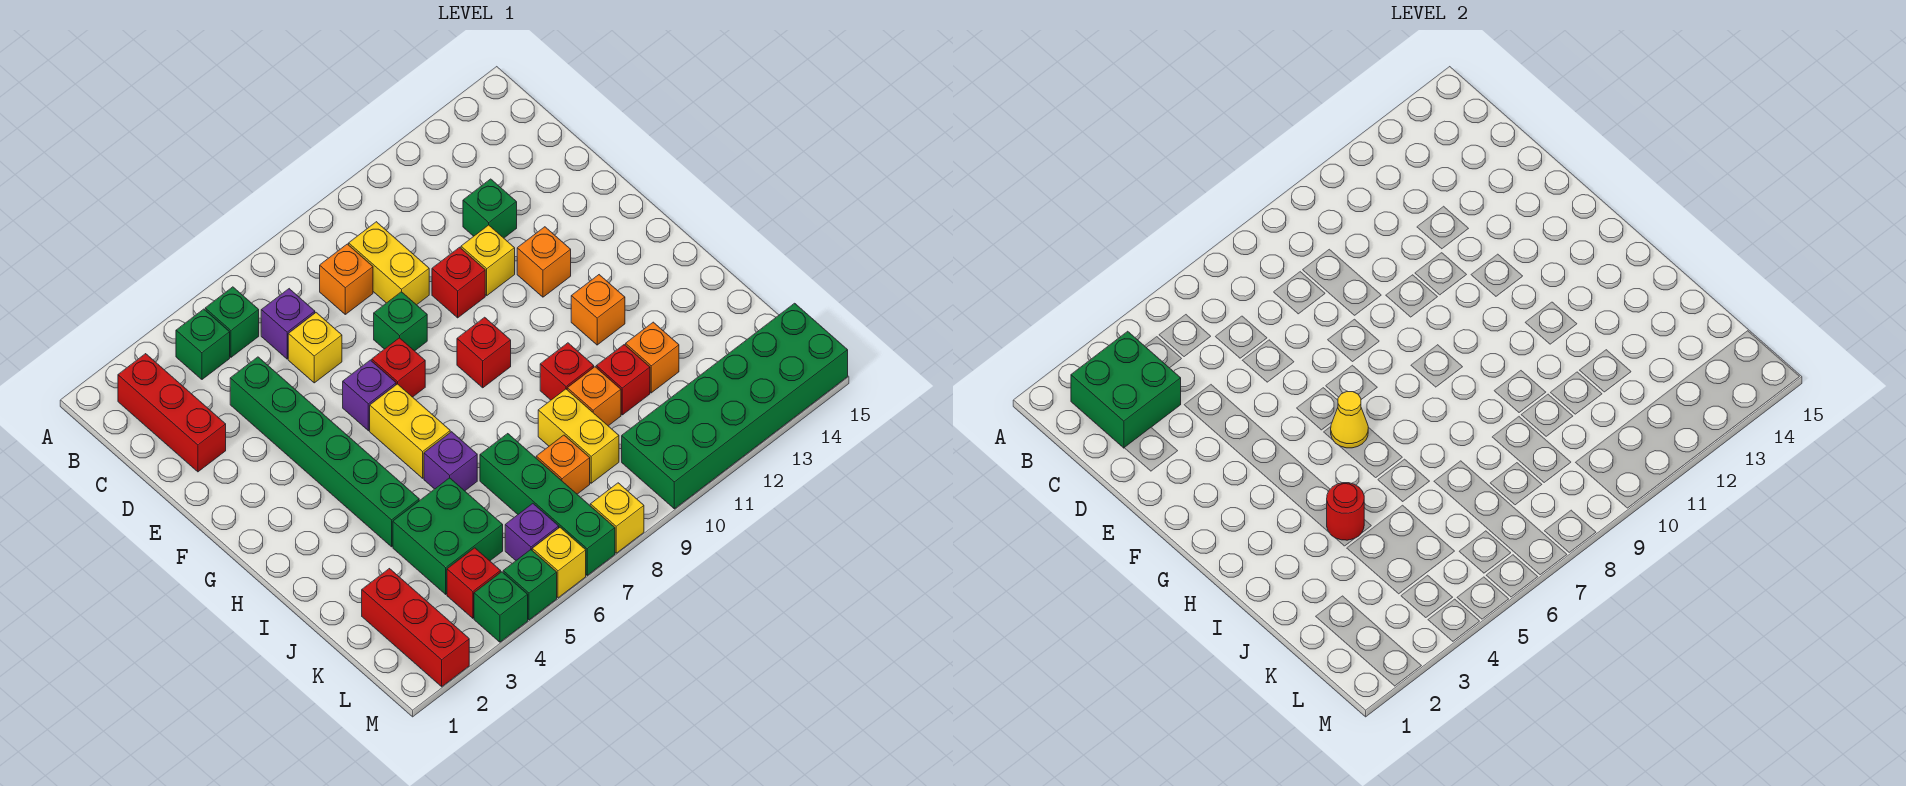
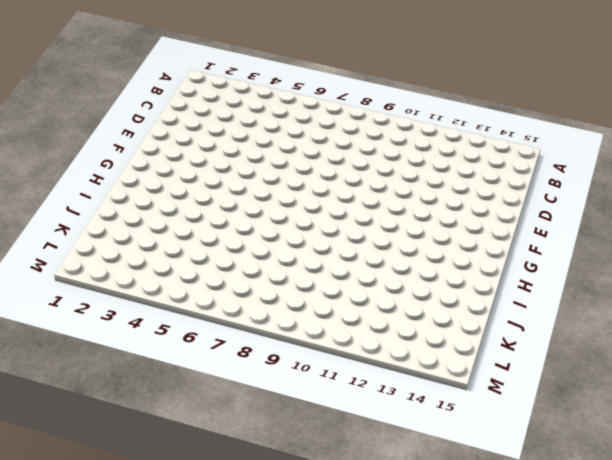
none -> red brick B2:D2 level 1
none -> green brick B4 level 1
none -> green brick B5 level 1
none -> purple brick C6 level 1

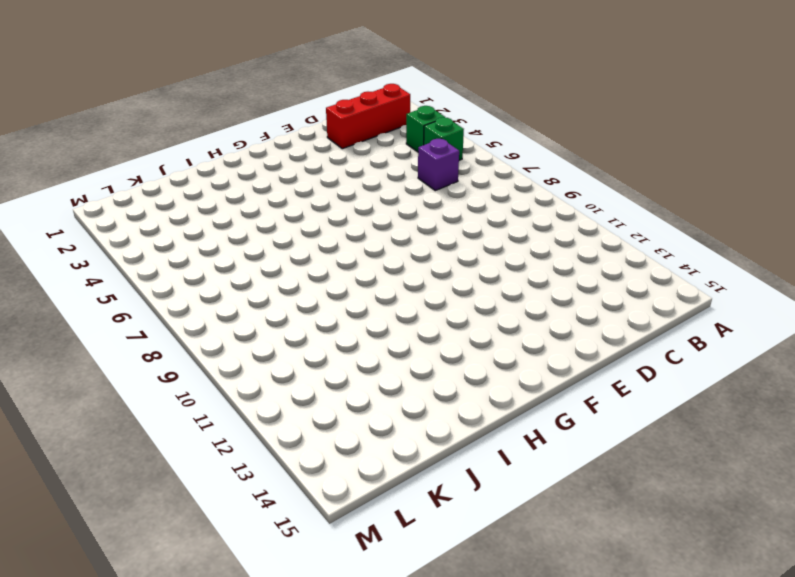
none -> orange brick C8 level 1
none -> yellow brick C9:D9 level 1
none -> green brick D4:I4 level 1
none -> yellow brick D6 level 1

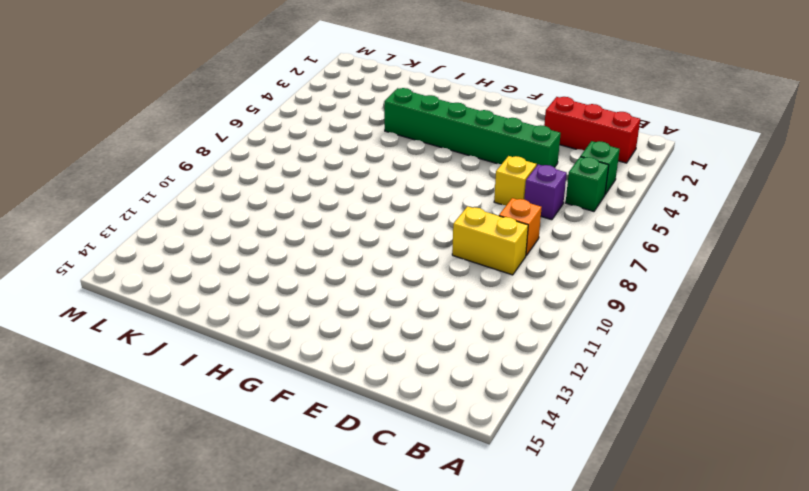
none -> green brick D12 level 1
none -> green brick E8 level 1
none -> red brick E10 level 1
none -> yellow brick E11 level 1

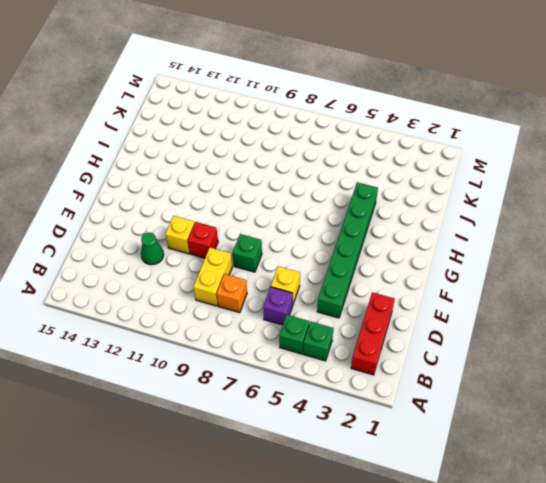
green cone D12 level 1 -> green brick D12 level 1
none -> purple brick F6 level 1
none -> red brick F7 level 1
none -> orange brick F12 level 1
none -> yellow brick G6:H6 level 1

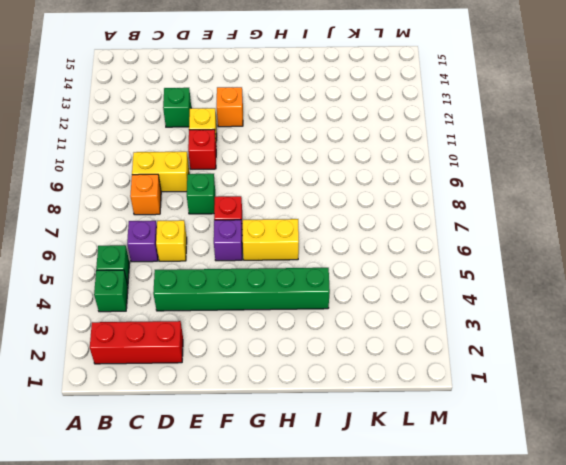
none -> red brick G9 level 1
none -> orange brick H12 level 1
none -> purple brick I6 level 1
none -> red brick I10 level 1

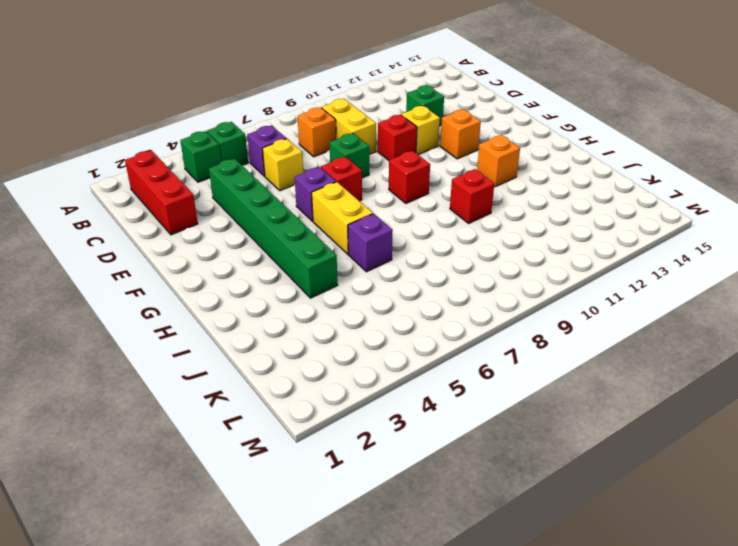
none -> green brick J4:K5 level 1
none -> green brick J7:M7 level 1
none -> yellow brick J9:K9 level 1
none -> orange brick J10 level 1

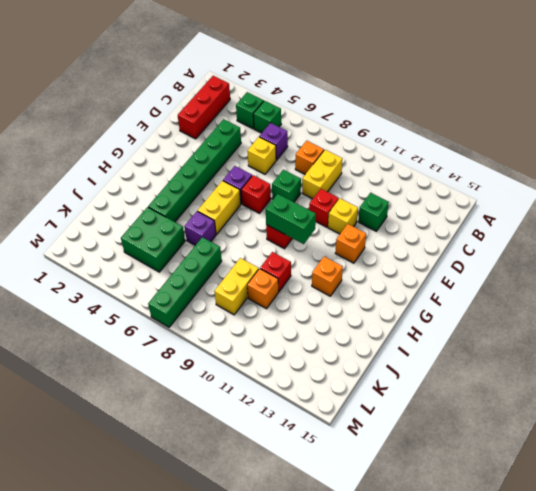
green brick G9:G10 level 2 -> none
none -> red brick J11 level 1
none -> orange brick J12 level 1
none -> red brick K2:M2 level 1
none -> orange brick K8 level 1

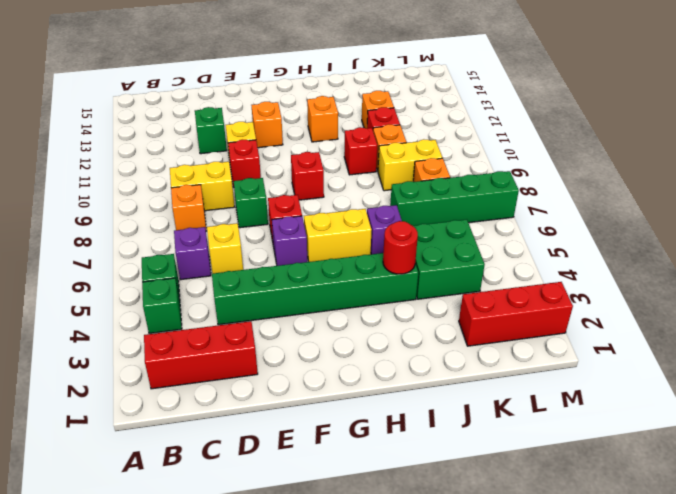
none -> red brick L4 level 1
none -> purple brick L6 level 1
none -> green brick L10:M15 level 1
none -> green brick M4 level 1

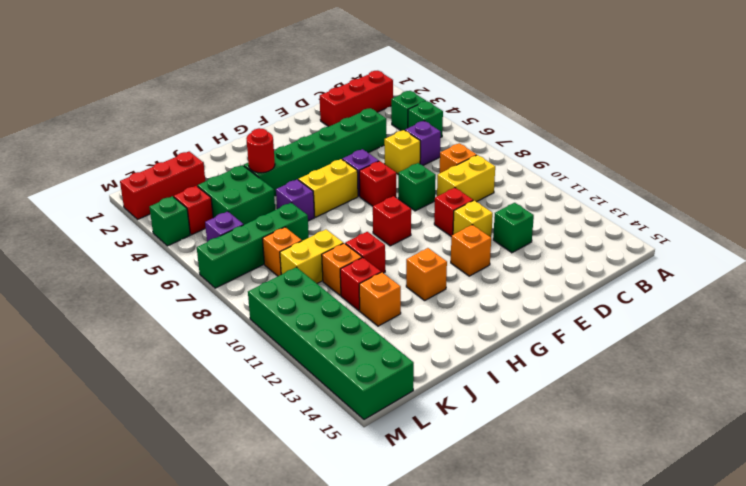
none -> green brick M5 level 1
none -> yellow brick M6 level 1
none -> yellow brick M8 level 1
none -> green brick B2:C3 level 2

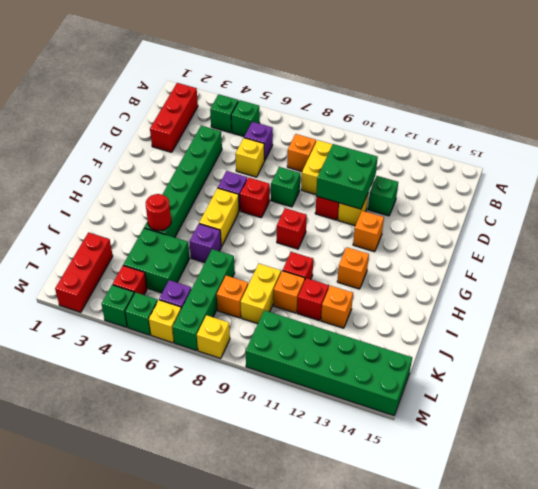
green brick D10:E11 level 2 -> green brick B2:C3 level 2
none -> yellow cone G6 level 2

